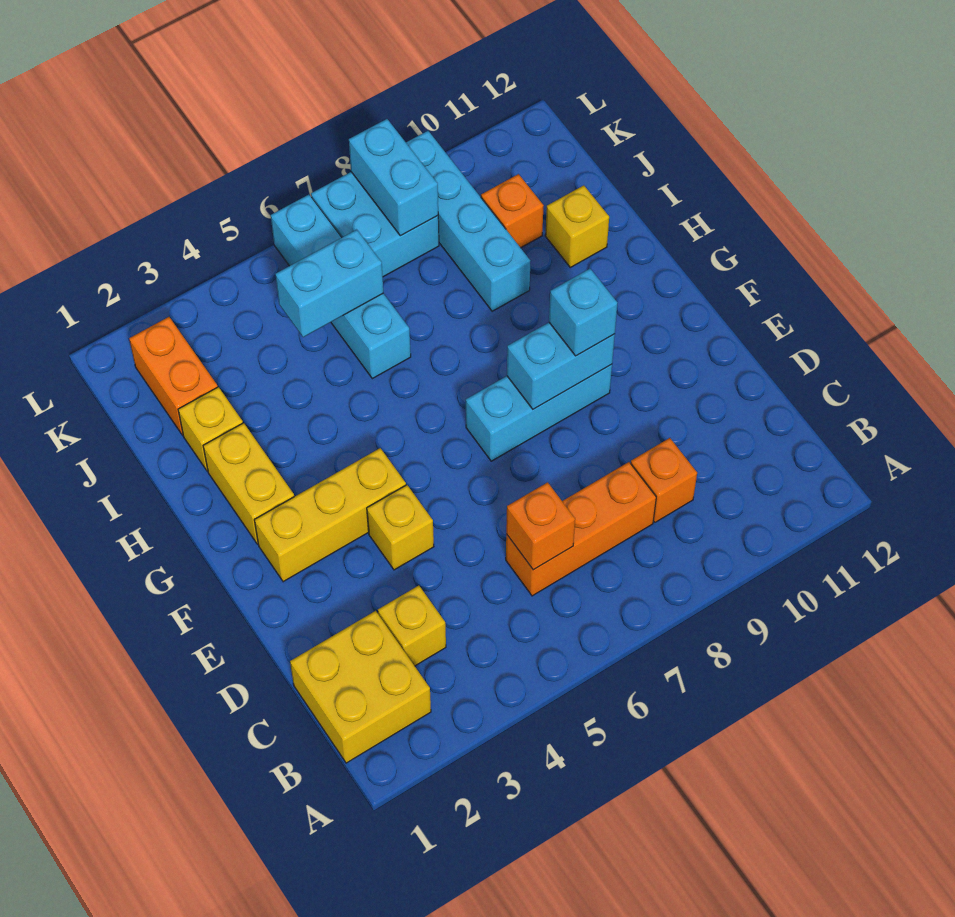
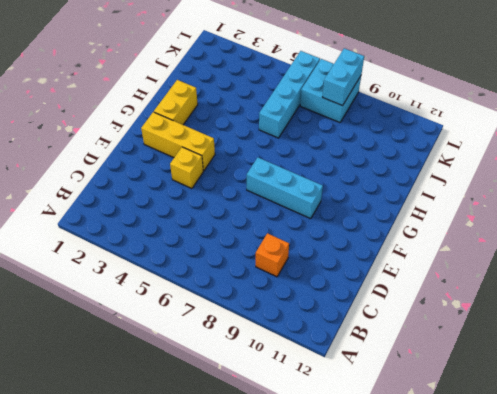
none -> yellow brick B1:C2 level 1
none -> yellow brick C3 level 1
none -> orange brick C6:C8 level 1

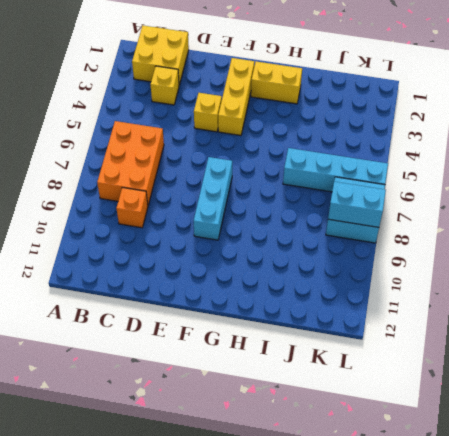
orange brick B6:C8 level 1 -> orange brick C6:C8 level 1
none -> yellow brick I2 level 1
none -> cyan brick I9:L9 level 1
none -> yellow brick I11 level 1

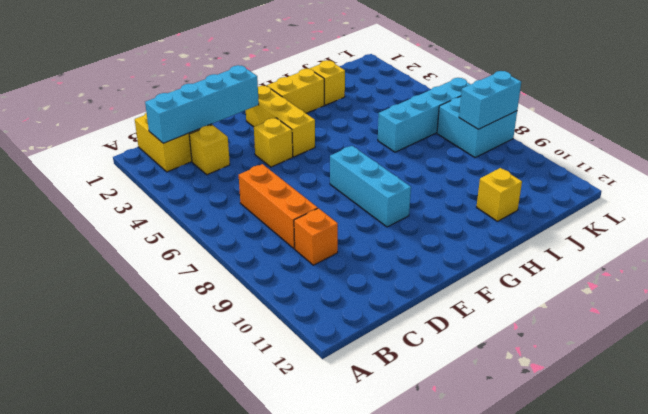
cyan brick B2:E2 level 2 -> cyan brick I9:L9 level 1
none -> orange brick J2:K2 level 1
none -> orange brick J10 level 1
none -> orange brick C6 level 2

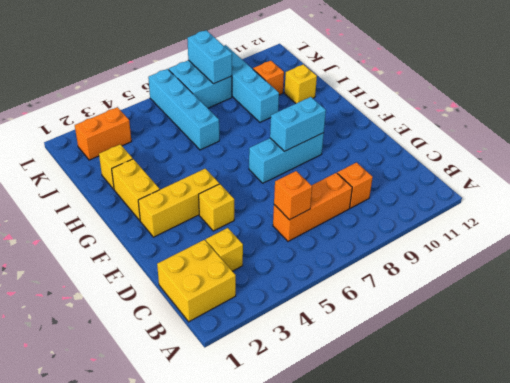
orange brick K2:K3 level 1 -> orange brick J2:K2 level 1
none -> cyan brick J5:J6 level 2
none -> cyan brick F9 level 3

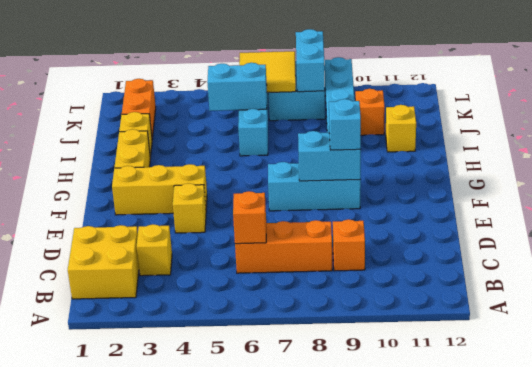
yellow tile K6:L7 level 2 -> none

